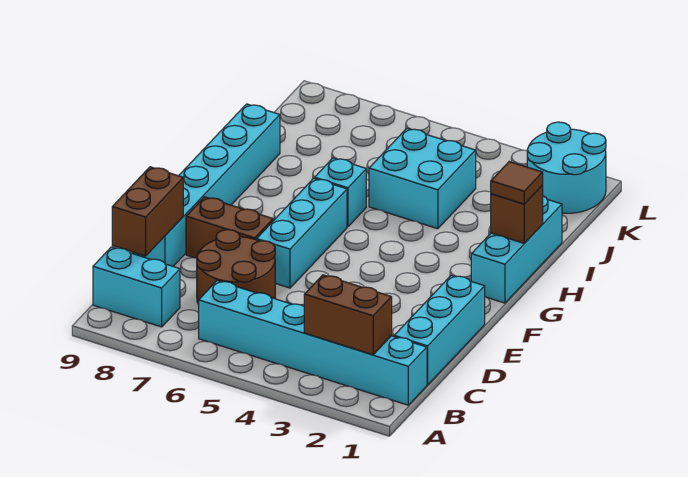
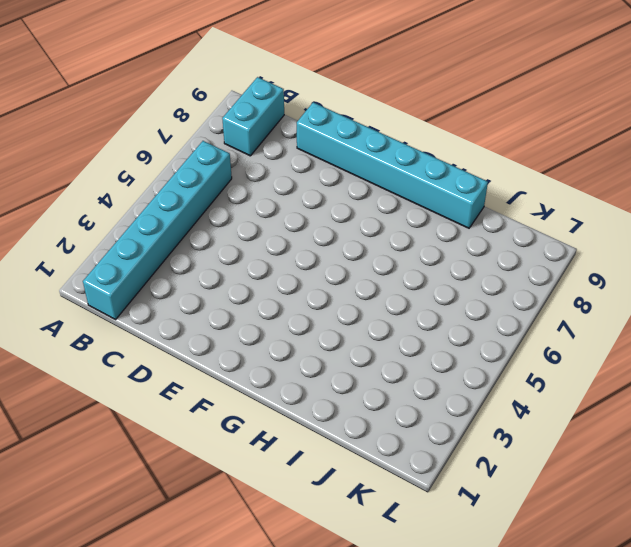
none -> cyan brick C1:E1 level 1
none -> brown round brick C6:D7 level 1
none -> cyan brick E6:G6 level 1

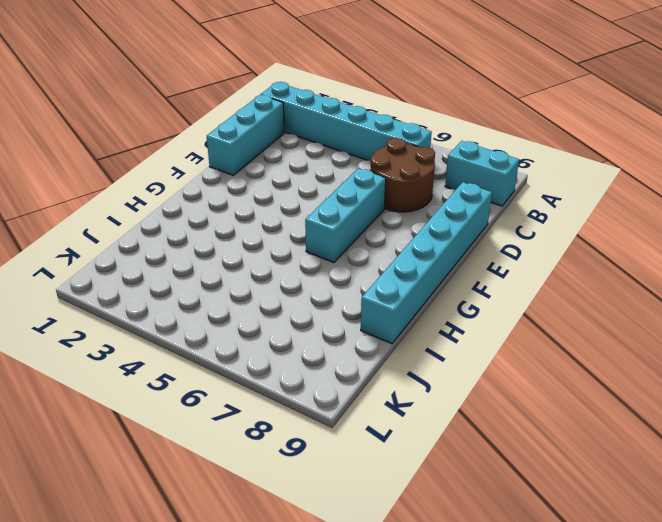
none -> brown brick E7:E8 level 1
none -> cyan brick G1:I1 level 1
none -> cyan brick H6 level 1

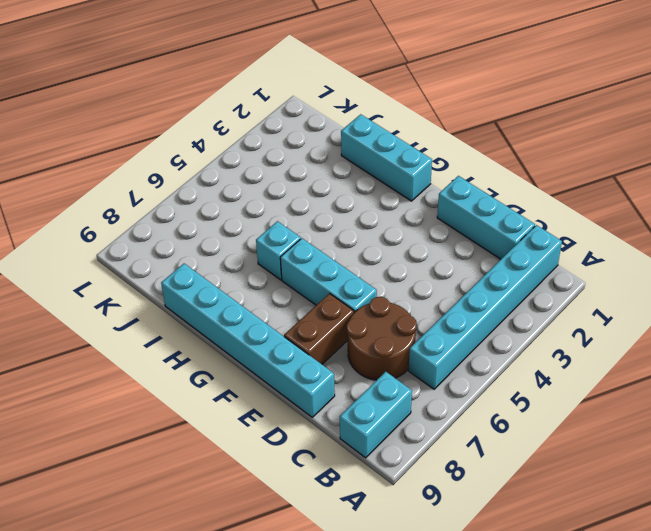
none -> cyan brick I4:J5 level 1
none -> cyan round brick K1:L2 level 1
none -> brown brick B2:B3 level 2

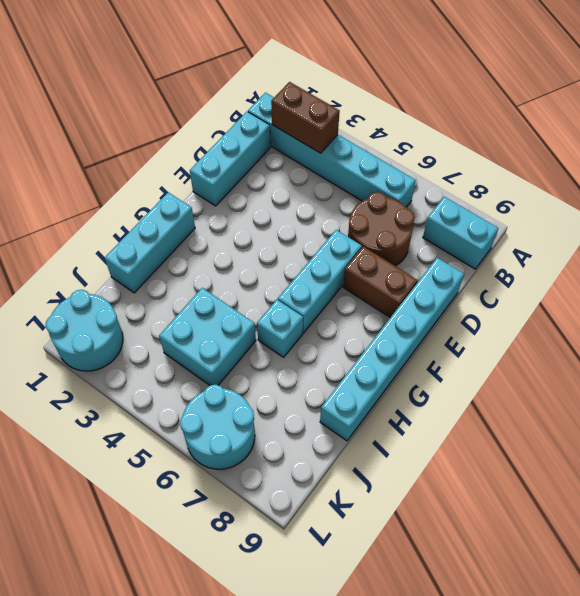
cyan round brick K6:L7 level 1 -> none
none -> brown brick C9:D9 level 2
none -> brown brick H1 level 2
none -> brown tile H1 level 3

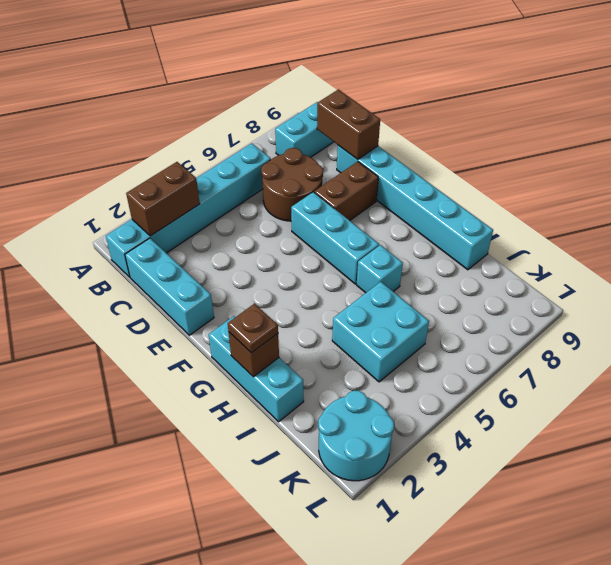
brown plate H1 level 3 -> brown tile H1 level 3

